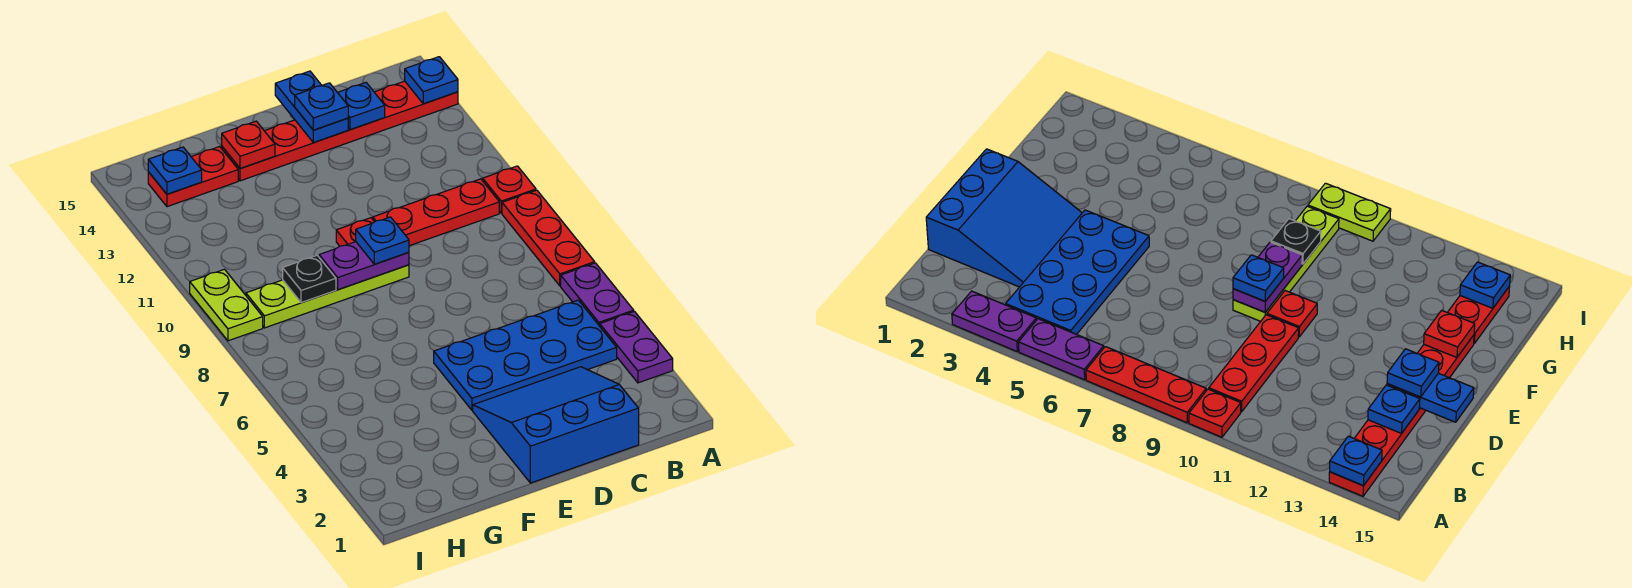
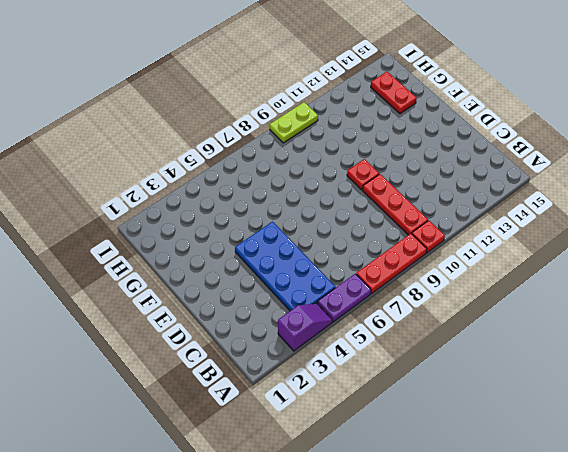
purple slope A3:A4 level 1 top 3 -> purple plate A3:A4 level 1
none -> red plate A14:F14 level 1
none -> blue slope C1:E3 level 1 top 1
none -> lime plate E9:H9 level 1

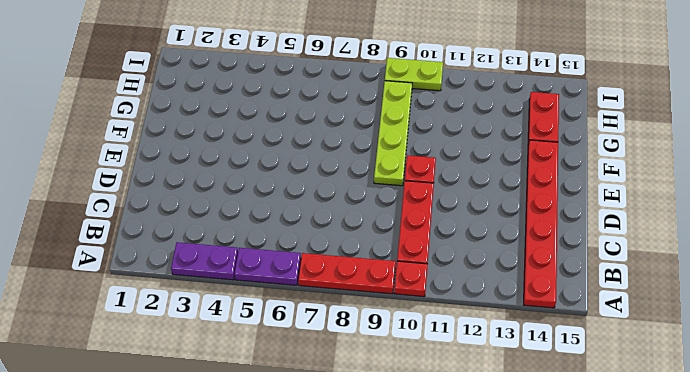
none -> blue plate B4:E5 level 1
none -> blue slope C1:E3 level 1 top 1
none -> blue plate A14 level 2

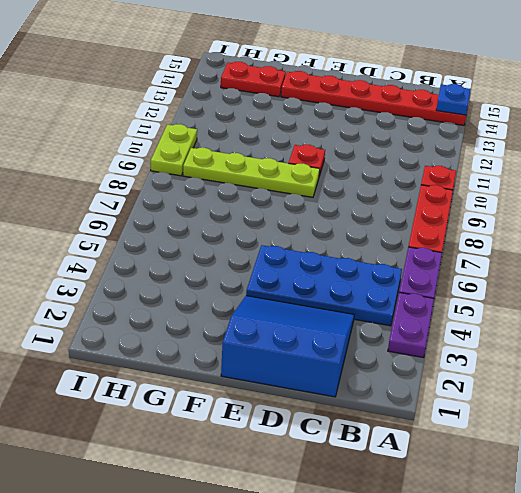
none -> red plate B10:D10 level 1
none -> blue plate C14 level 2
none -> blue plate D14:D15 level 2

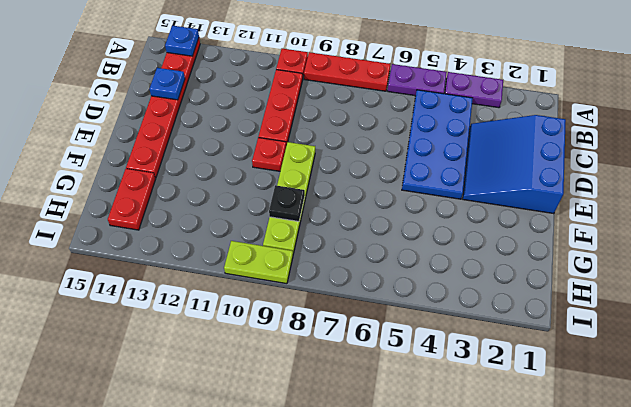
none -> blue plate D14:D15 level 2
none -> purple plate E9:F9 level 2
none -> red plate F14 level 2

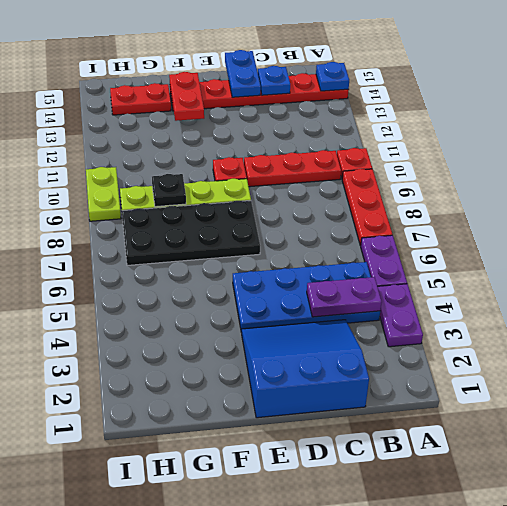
purple plate B4:C4 level 2 -> purple plate E9:F9 level 2
black plate E7:H8 level 1 -> none
red plate F13:F14 level 2 -> red plate F14 level 2
none -> blue plate H14 level 2
none -> blue plate D14 level 3
none -> blue plate E9 level 3

